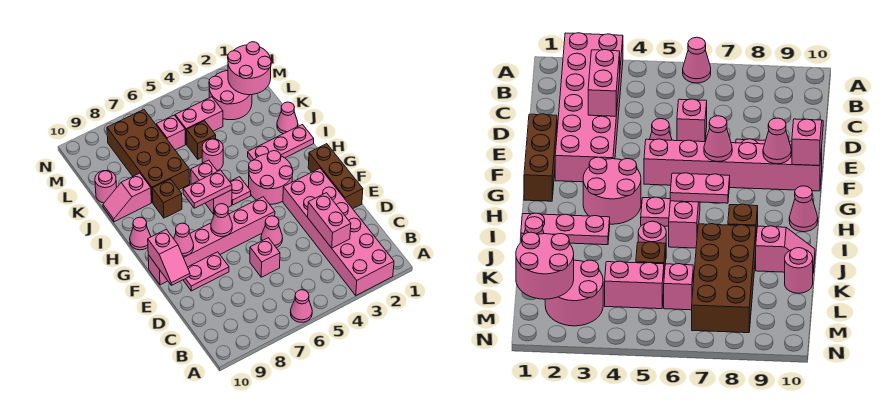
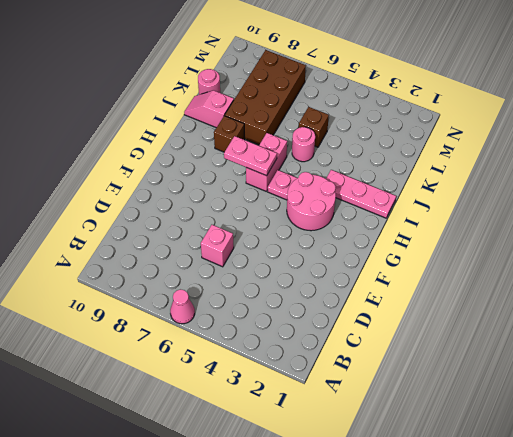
none -> pink brick A2:F3 level 1
none -> brown brick E1:G1 level 1
none -> pink cone E5 level 1

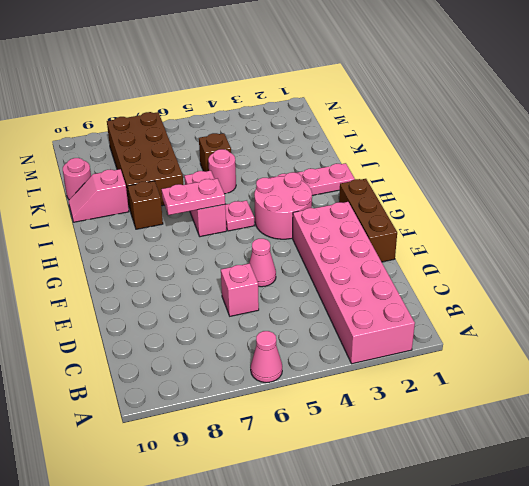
none -> pink plate E8:E9 level 1
none -> pink brick F5:F10 level 1
none -> pink cone H10 level 1

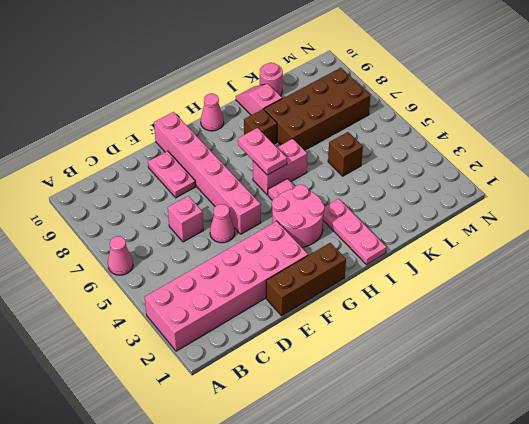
none -> pink cone J1 level 1
none -> pink round brick J5 level 1
none -> pink round brick L2:M3 level 1

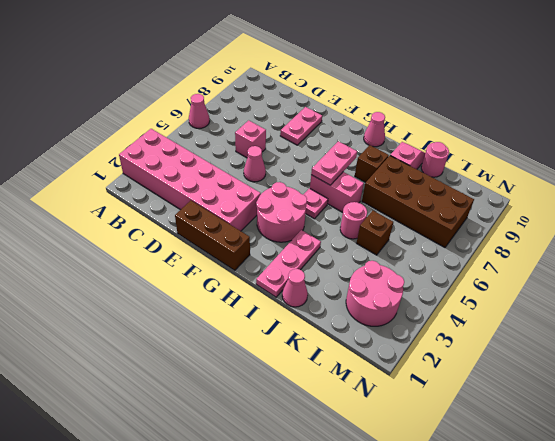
none -> pink brick F5:F10 level 1
none -> pink brick L4:L5 level 1
none -> pink brick L6 level 1

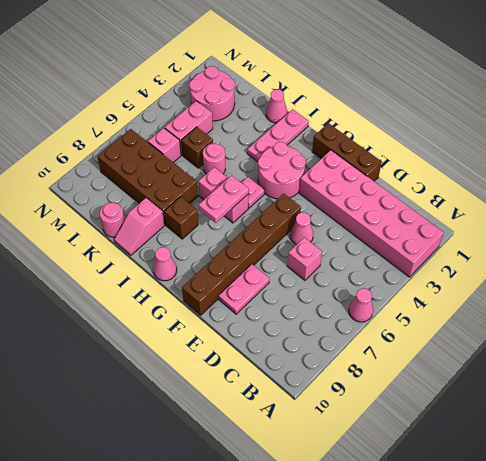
brown brick F5:F10 level 1 -> pink brick F5:F10 level 1
none -> pink brick C3:D3 level 2
none -> pink slope E10:F10 level 2 top F
none -> pink cone F7 level 2

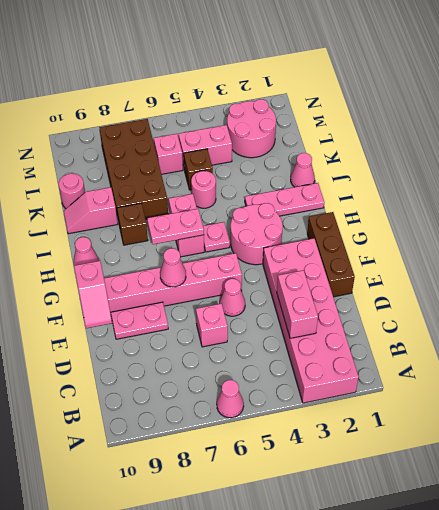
none -> pink cone F9 level 2
none -> pink round brick L1:M2 level 2

